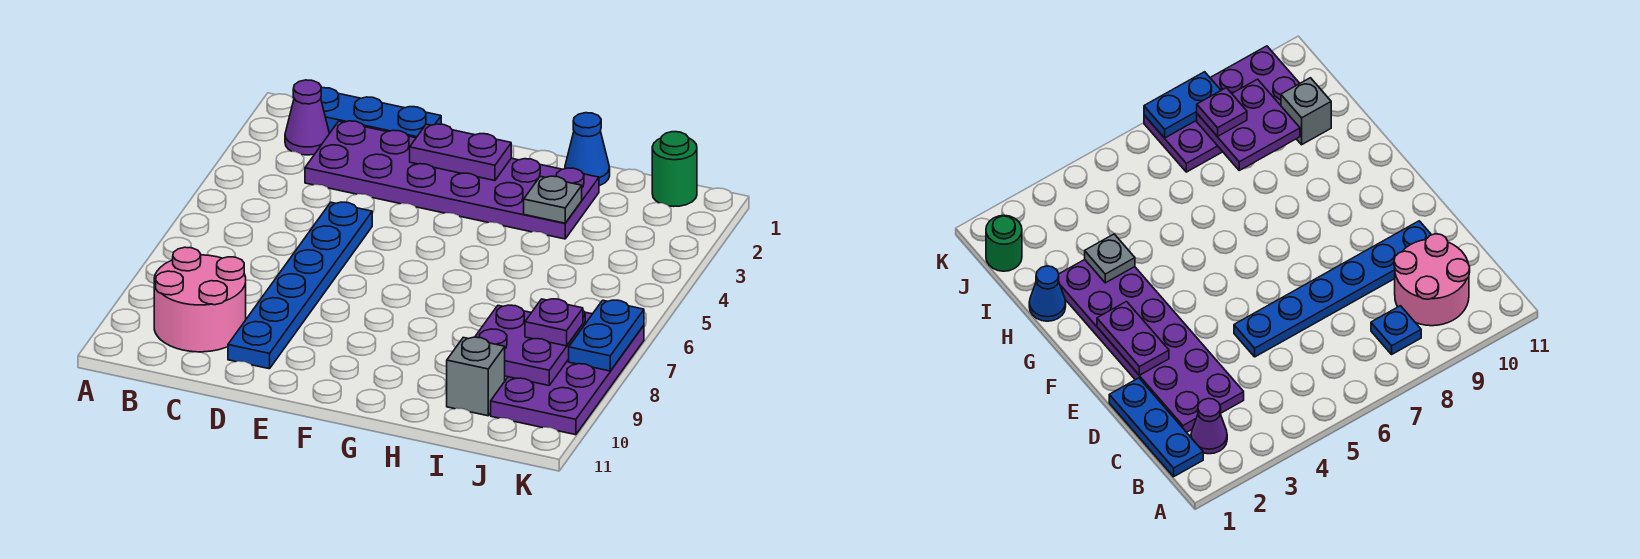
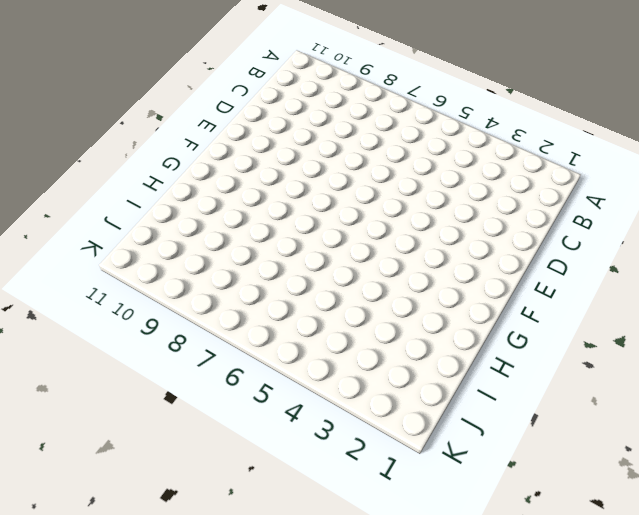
none -> blue plate B1:D1 level 1
none -> purple cone B2 level 1
none -> blue plate B8 level 1

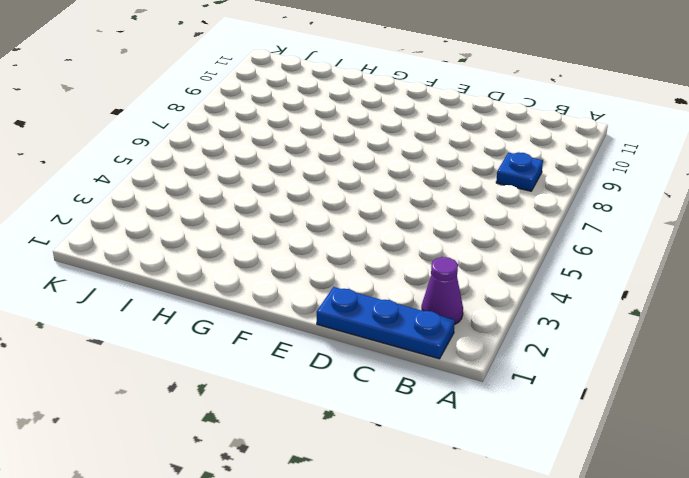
none -> pink round brick B9:C10 level 1
none -> purple plate C2:H3 level 1
none -> blue plate D5:D10 level 1

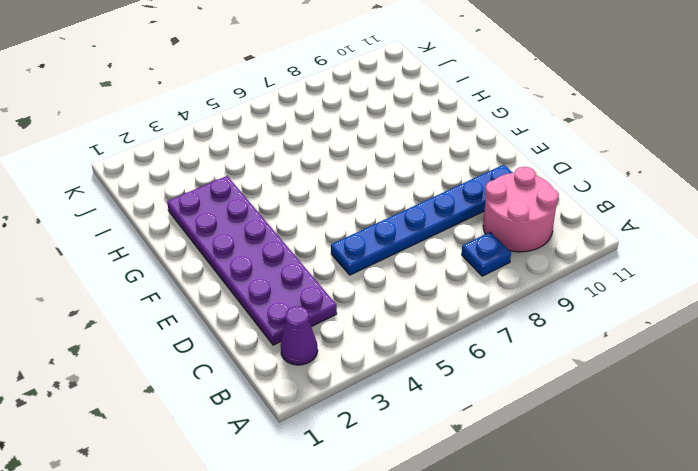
none -> blue plate B1:D1 level 1
none -> blue cone H1 level 1
none -> grey brick I10 level 1

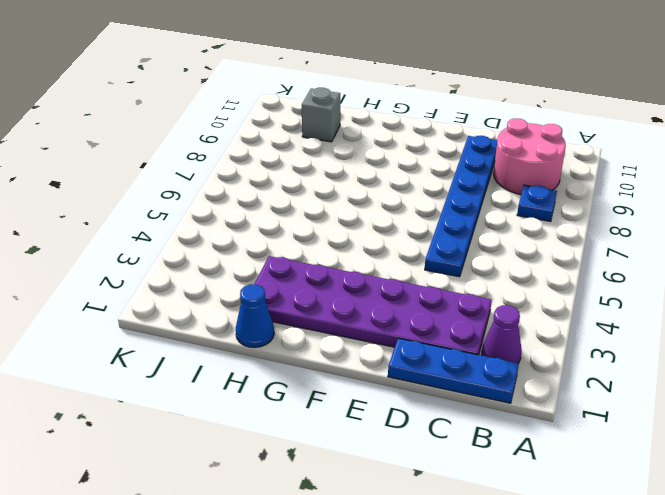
none -> green round brick J1 level 1
none -> purple plate J7:K10 level 1
none -> purple plate E2:F2 level 2

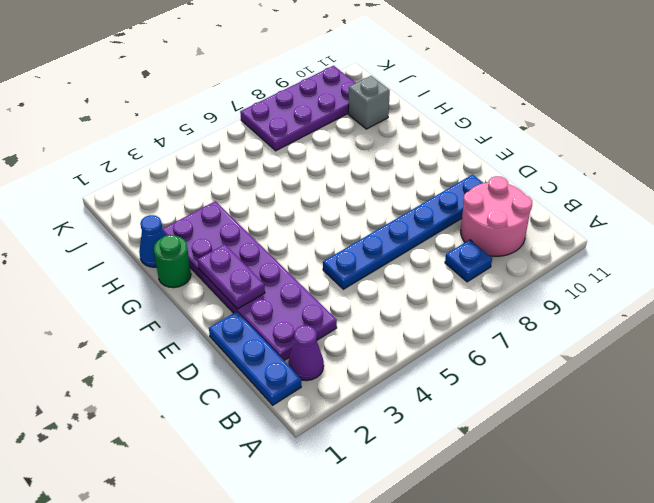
green round brick G1 level 1 -> green round brick J1 level 1
none -> grey plate H3 level 2
none -> purple plate I8:J9 level 2
none -> blue plate K7:K8 level 2

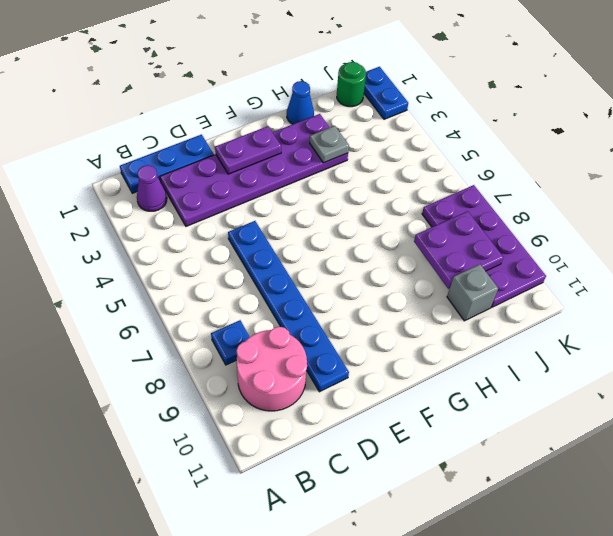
blue plate K1:K2 level 1 -> blue plate K7:K8 level 2
none -> purple plate J8 level 3

